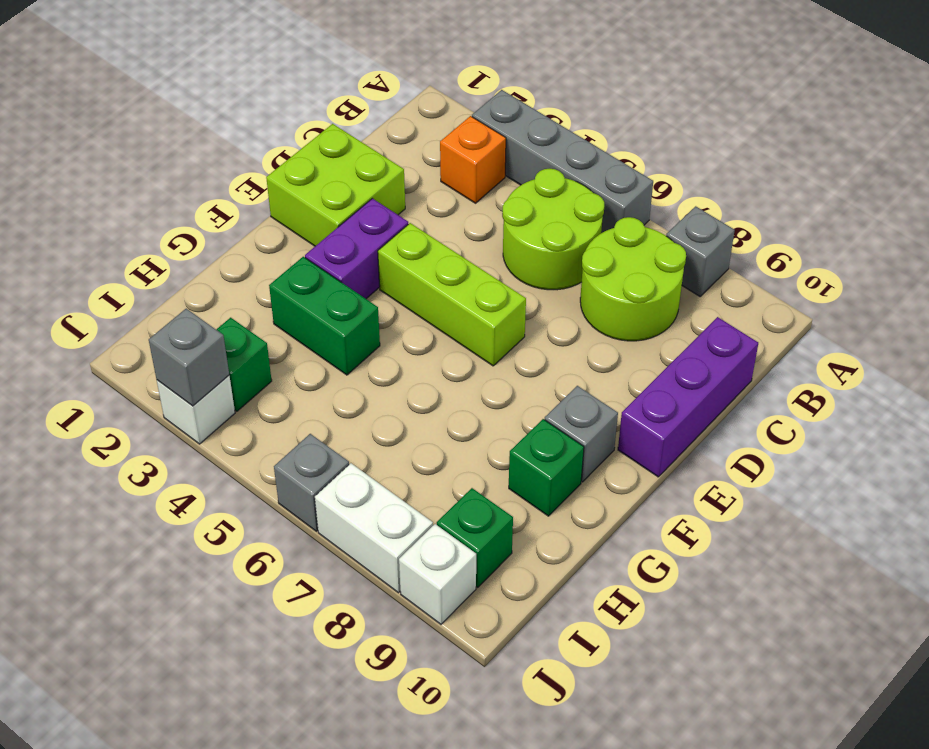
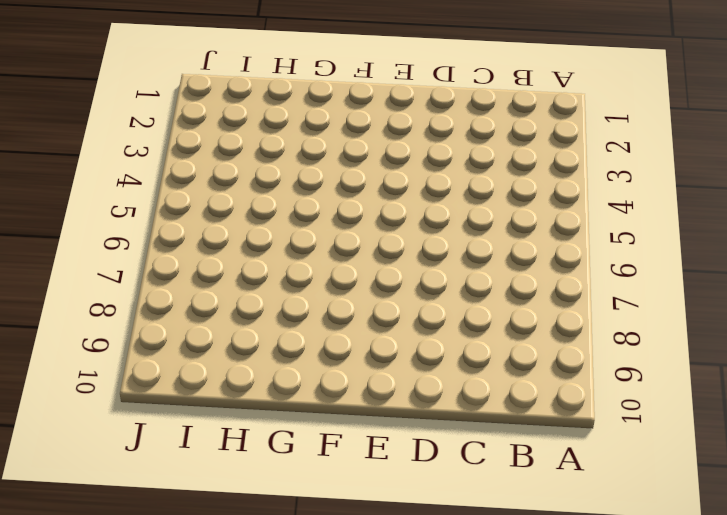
none -> grey brick A3:A6 level 1
none -> grey brick A8 level 1
none -> orange brick B3 level 1

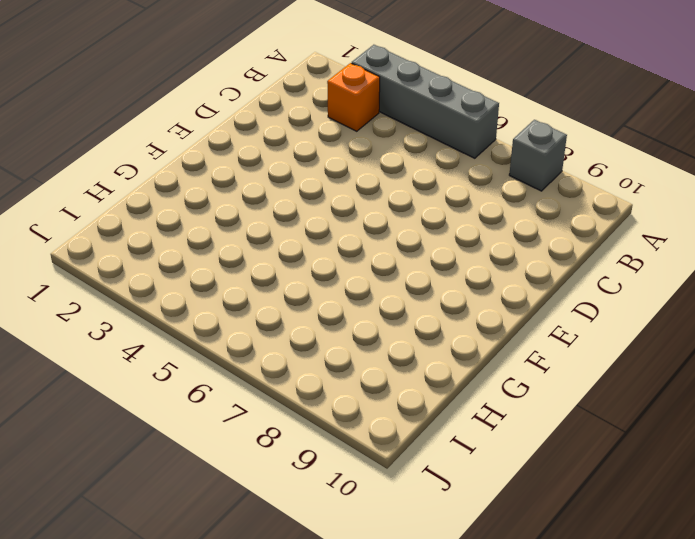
none -> lime round brick B5:C6 level 1
none -> lime round brick B7:C8 level 1
none -> purple brick C10:E10 level 1

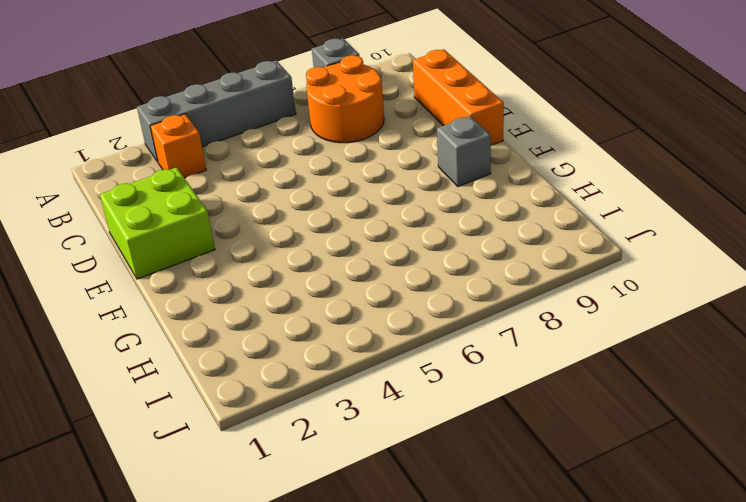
orange round brick B7:C8 level 1 -> lime round brick B7:C8 level 1
orange brick C10:E10 level 1 -> purple brick C10:E10 level 1
none -> lime round brick B5:C6 level 1
none -> purple brick E3:F3 level 1
none -> lime brick E4:E6 level 1

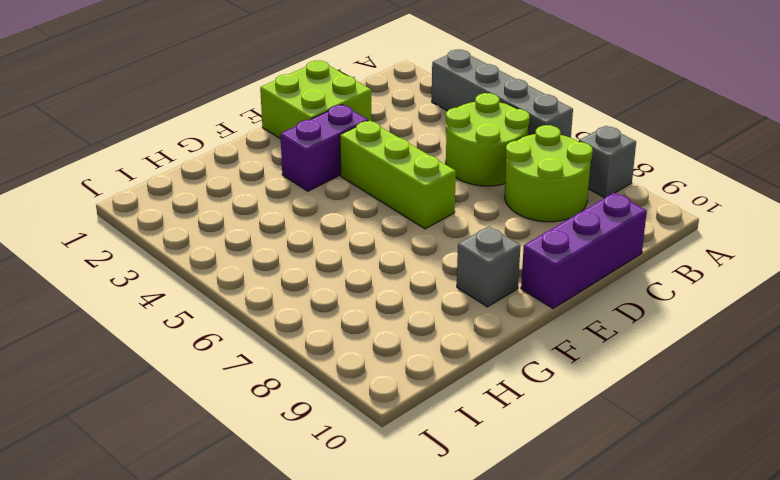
none -> orange brick B3 level 1
none -> green brick G3:G4 level 1
none -> green brick G9 level 1

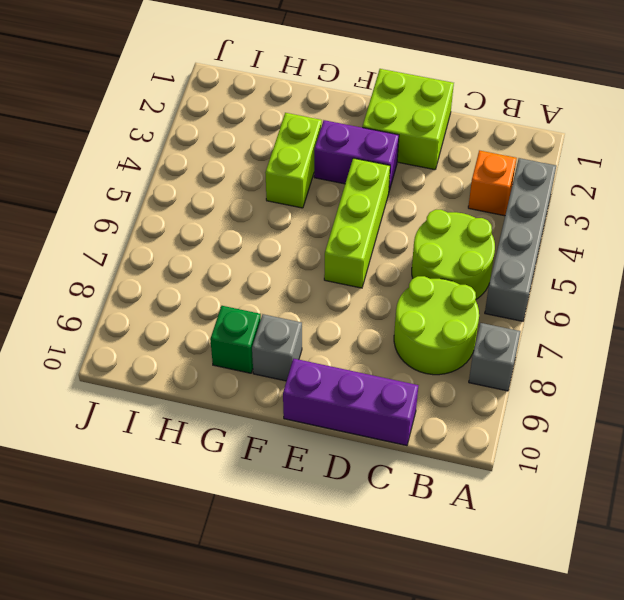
lime brick G3:G4 level 1 -> green brick G3:G4 level 1
none -> green brick I3 level 1
none -> green brick I9 level 1
none -> white brick J3 level 1

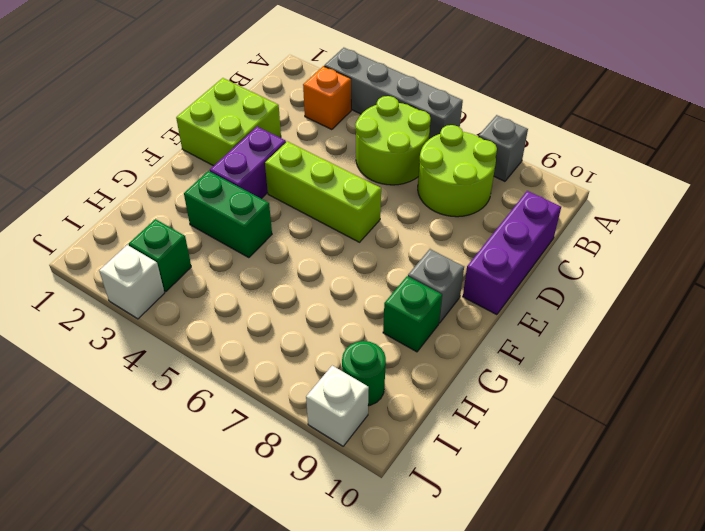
green round brick I9 level 1 -> green brick I9 level 1
none -> grey brick J6 level 1
none -> white brick J7:J8 level 1
none -> grey brick J3 level 2

